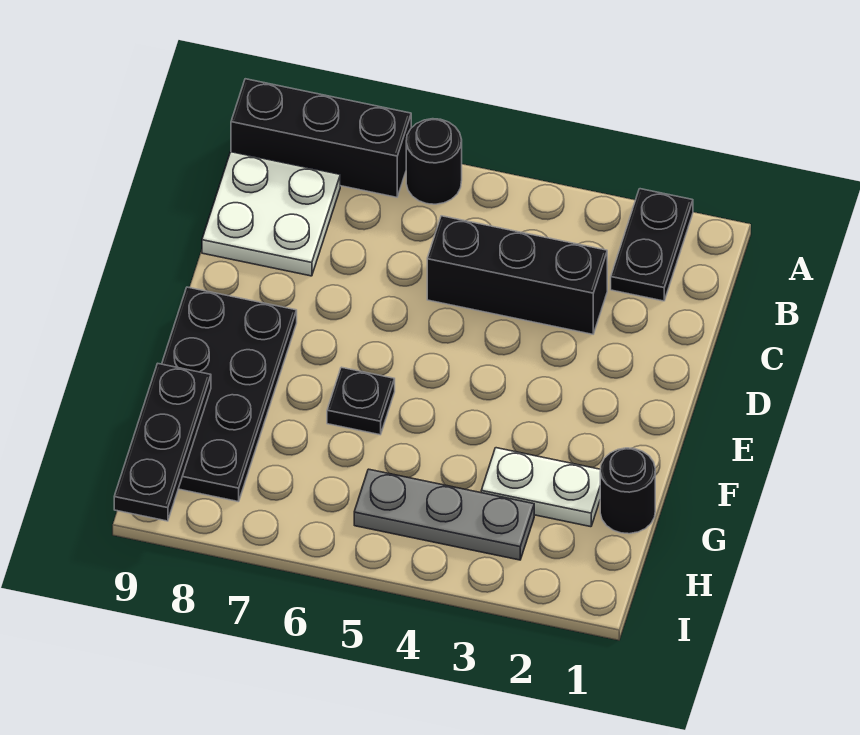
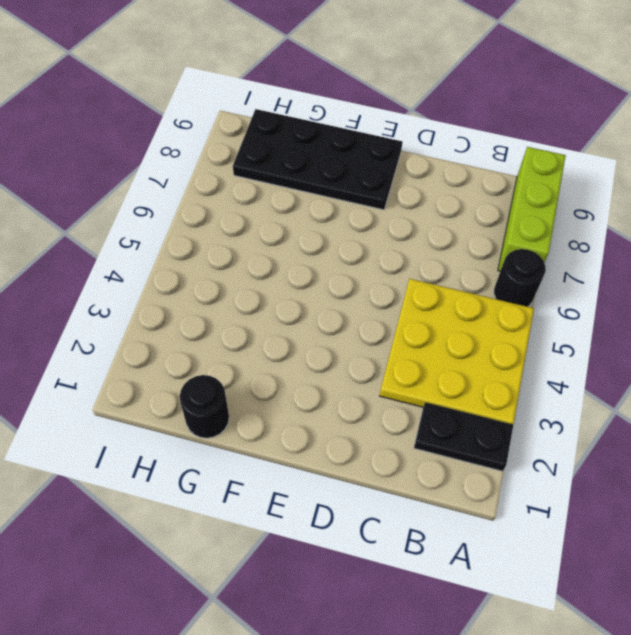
yellow plate A3:C5 level 1 -> black brick C3:C5 level 1
lime brick A7:A9 level 1 -> black brick A7:A9 level 1
none -> white plate B8:C9 level 1
none -> black plate F6 level 1

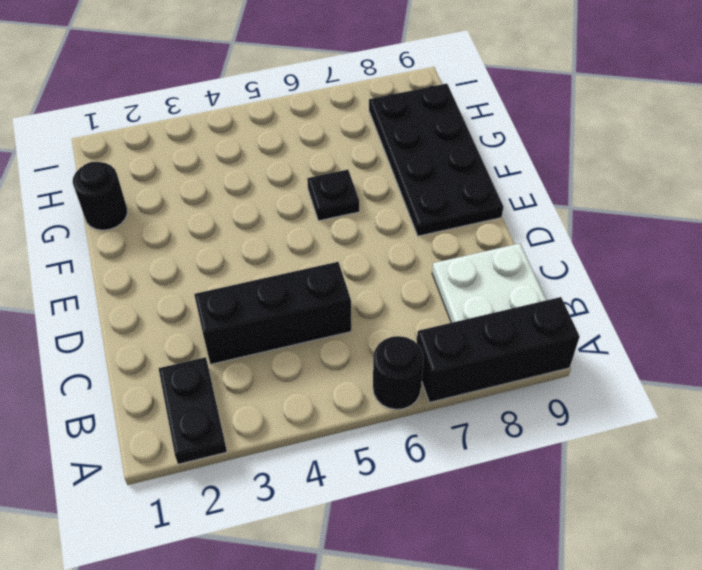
none -> white plate G2:G3 level 1
none -> grey plate H3:H5 level 1

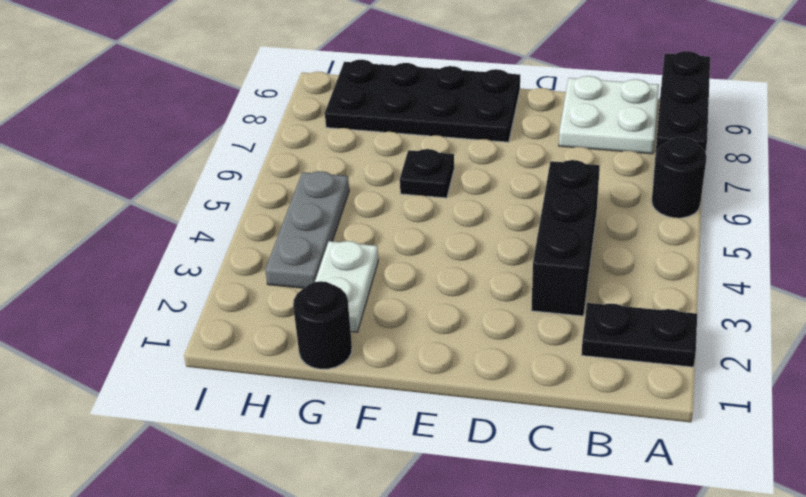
none -> black plate G9:I9 level 2

